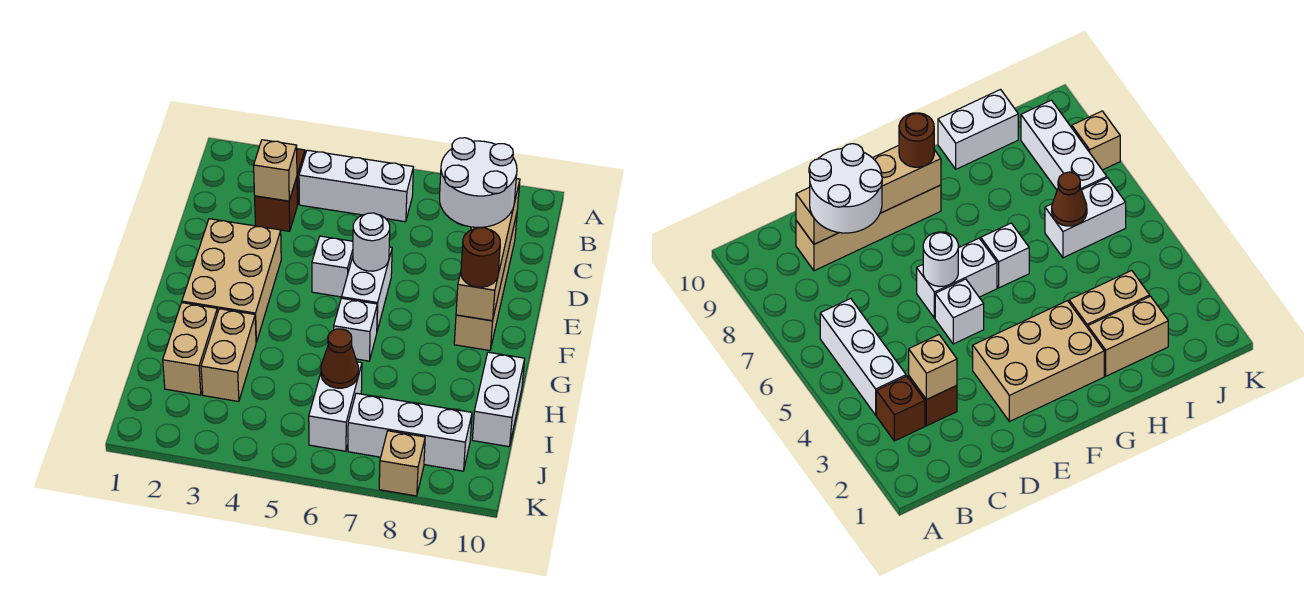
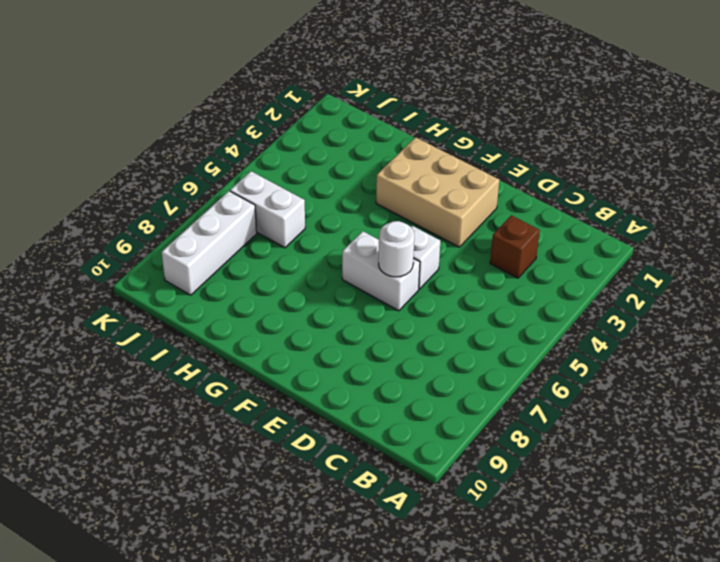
none -> brown brick B3 level 1
none -> white brick B4:B6 level 1
none -> tan brick C9:F9 level 1

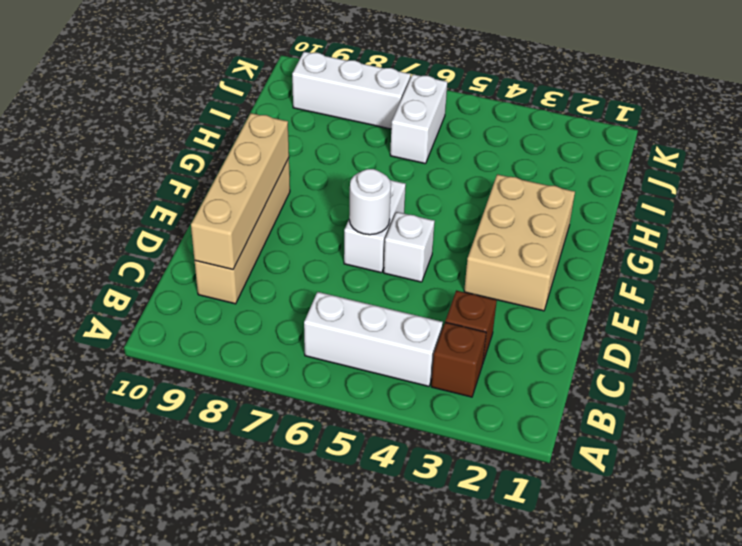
none -> white brick G6 level 1
none -> tan brick H2:I2 level 1
none -> tan brick H3:I3 level 1

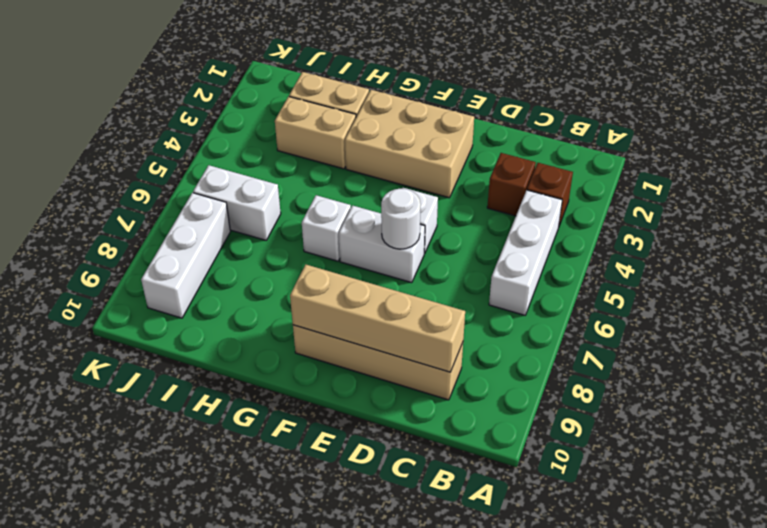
none -> white brick H10:I10 level 1
none -> tan brick K8 level 1
none -> tan brick C3 level 2

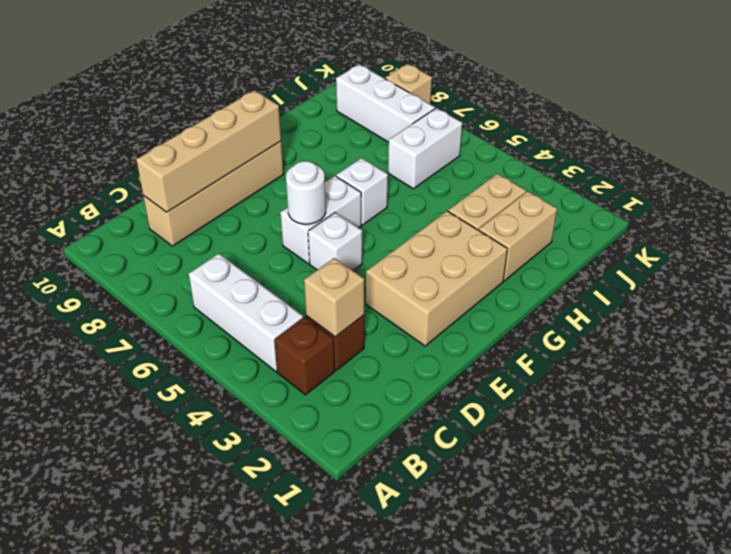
none -> white brick H10:I10 level 1
none -> brown cone I6 level 2
none -> white round brick C8:D9 level 3

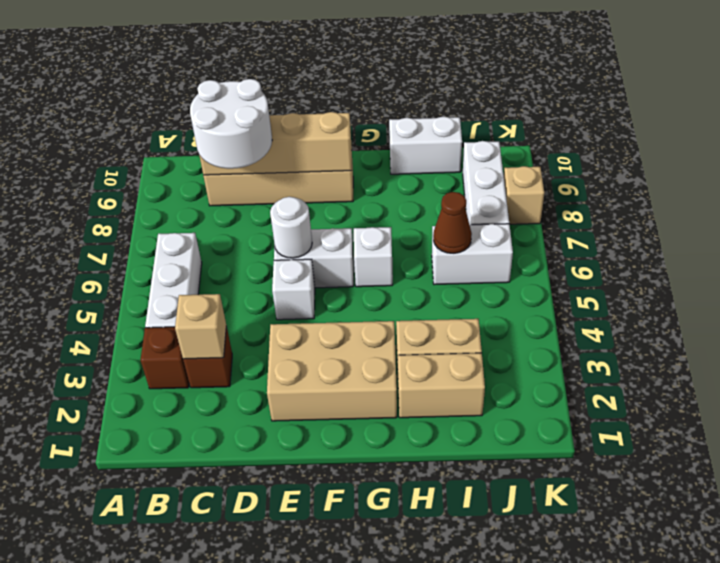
none -> brown round brick F9 level 3

